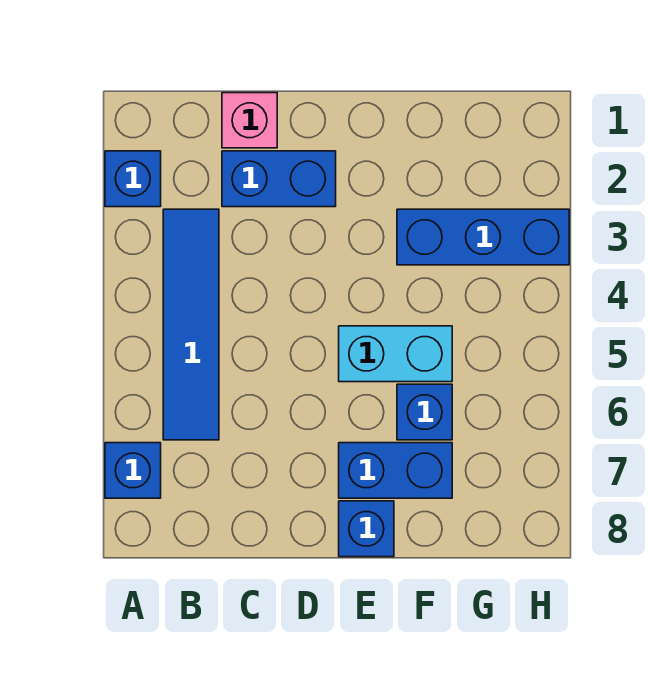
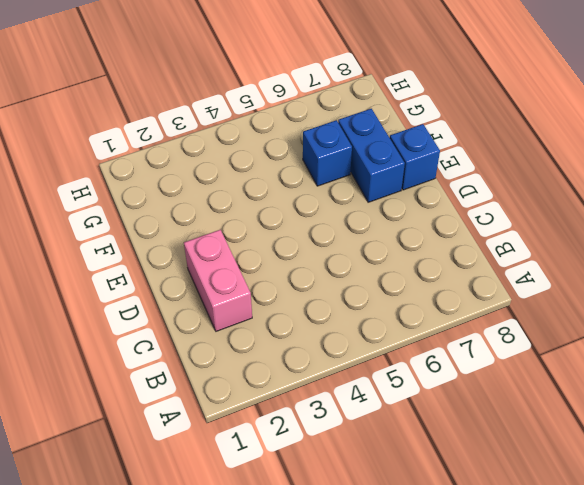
pink brick C2:D2 level 1 -> blue brick C2:D2 level 1
none -> blue brick A2 level 1
none -> blue brick A7 level 1

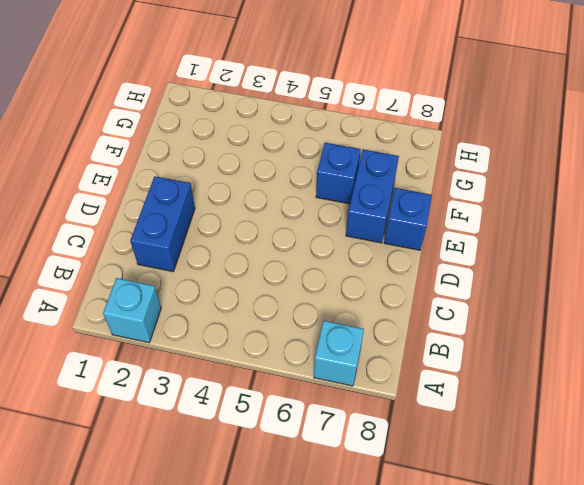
cyan brick A2 level 1 -> blue brick A2 level 1
cyan brick A7 level 1 -> blue brick A7 level 1
none -> blue tile B3:B6 level 1
none -> pink brick C1 level 1

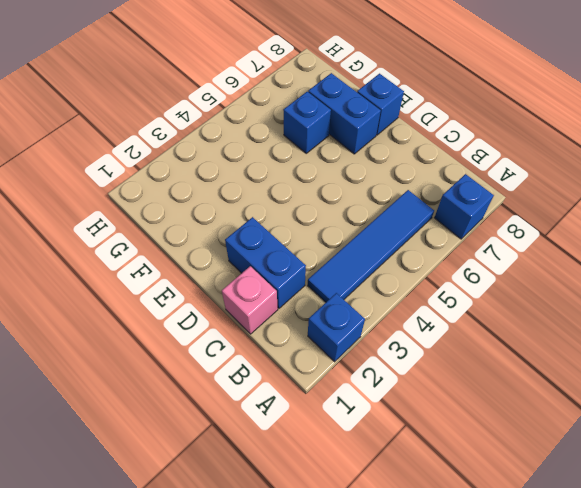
none -> cyan brick E5:F5 level 1
none -> blue brick F3:H3 level 1

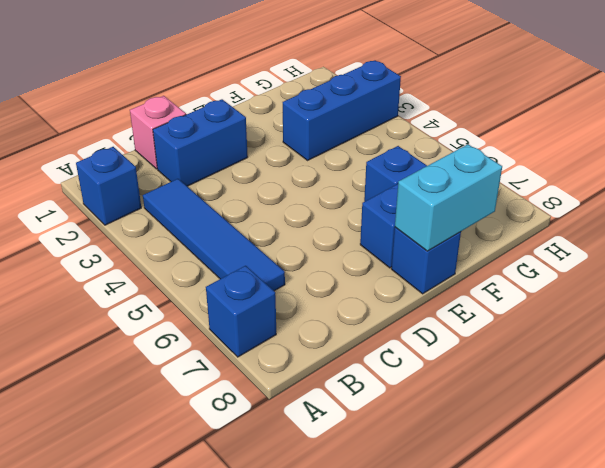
cyan brick E8:F8 level 2 -> cyan brick E5:F5 level 1

